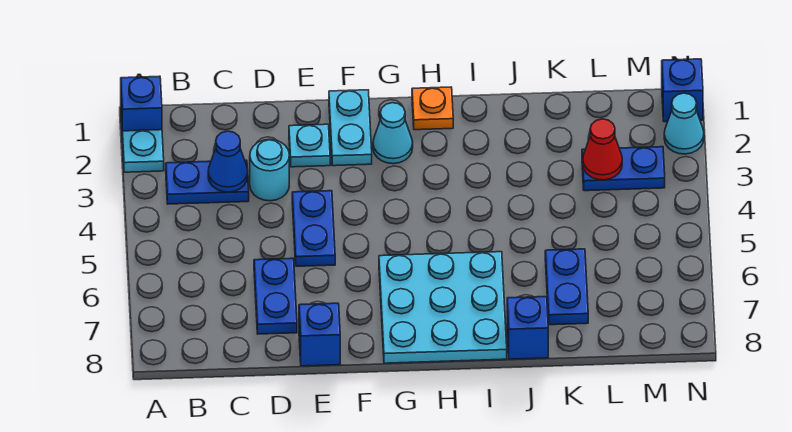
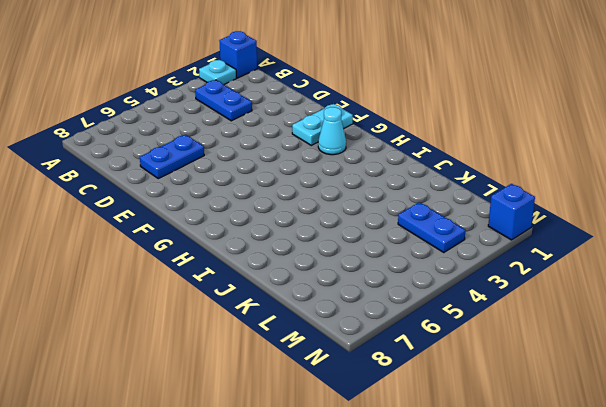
none -> cyan round brick D3 level 1
none -> cyan plate E2 level 1
none -> blue plate E4:E5 level 1

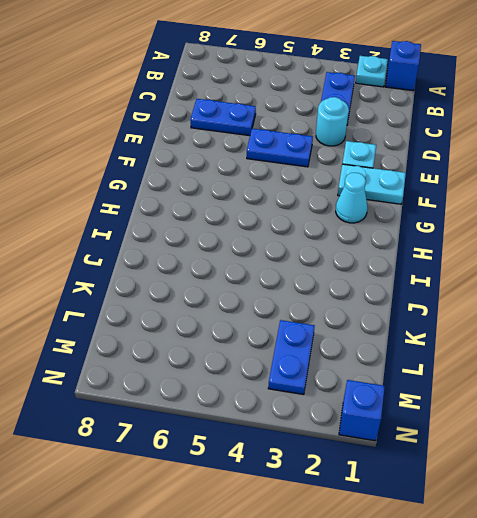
none -> blue brick E8 level 1
none -> cyan plate G6:I8 level 1
none -> orange plate H1 level 1

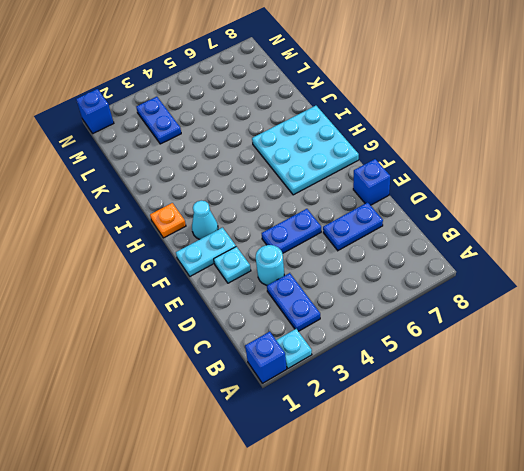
none -> blue brick J8 level 1
none -> blue plate K6:K7 level 1
none -> cyan cone N2 level 1

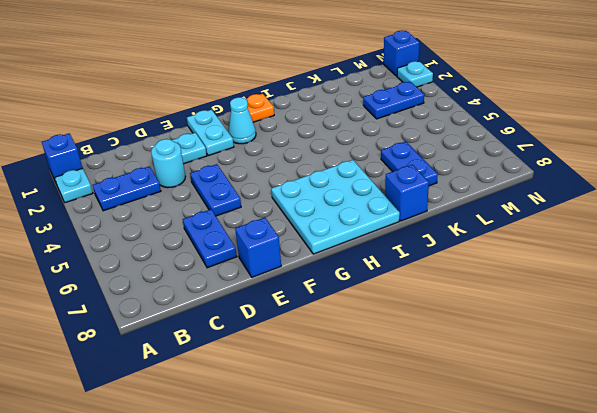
cyan plate N2 level 1 -> cyan cone N2 level 1
none -> blue cone C3 level 2
none -> red cone L3 level 2

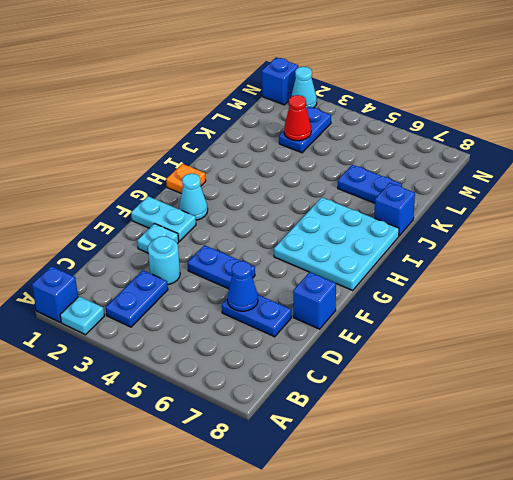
blue cone D6 level 2 -> blue cone C3 level 2

